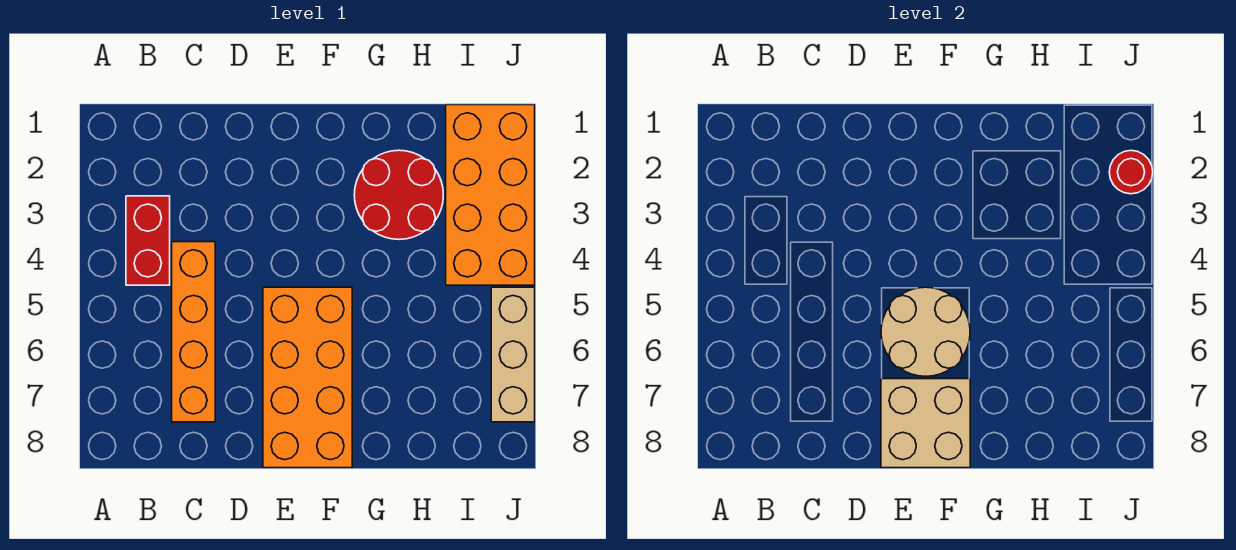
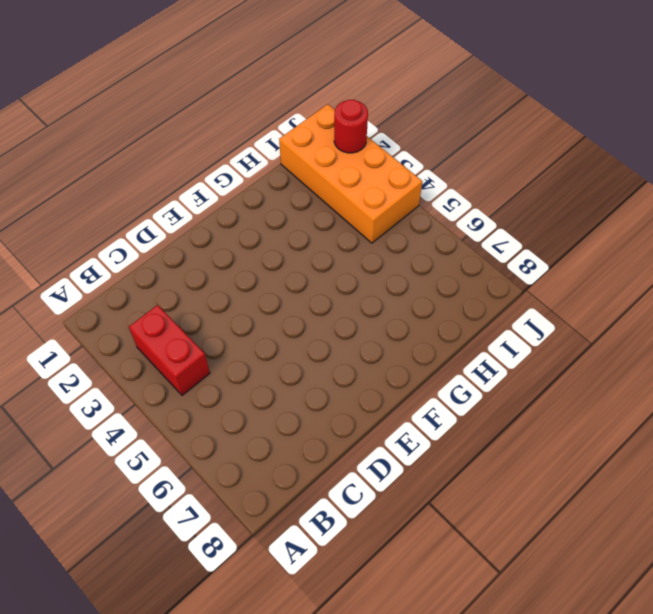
none -> orange brick C4:C7 level 1
none -> orange brick E5:F8 level 1

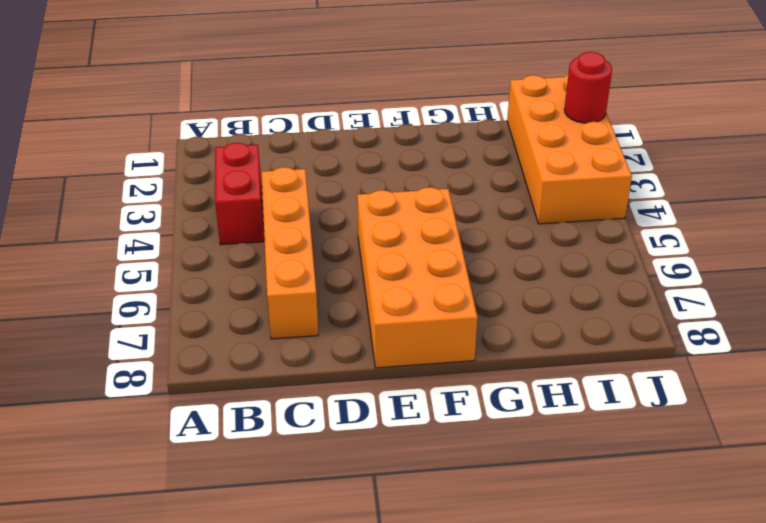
none -> red round brick G2:H3 level 1
none -> tan brick J5:J7 level 1

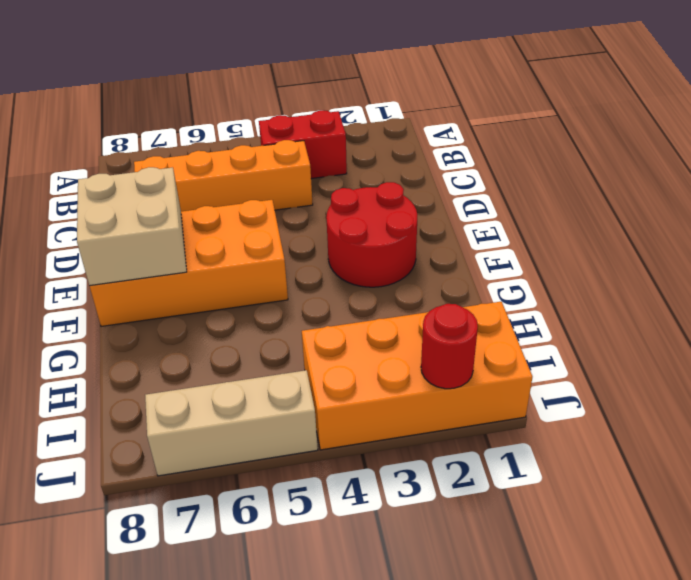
red round brick E2:F3 level 1 -> red round brick G2:H3 level 1
none -> tan round brick E5:F6 level 2

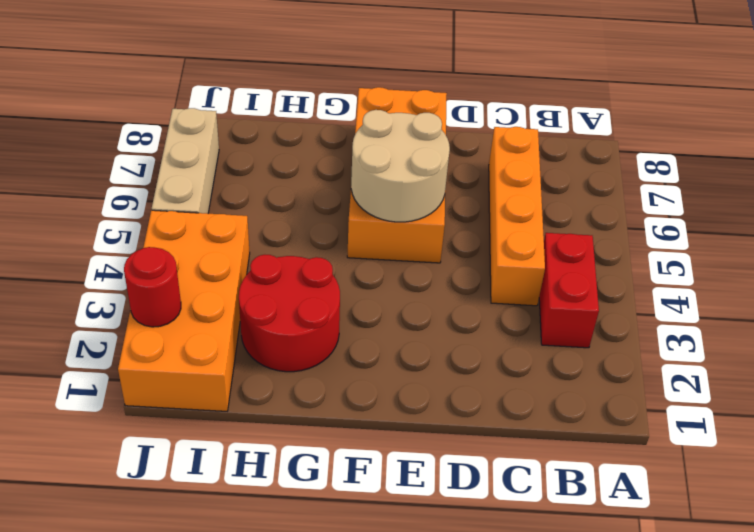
none -> tan brick E7:F8 level 2

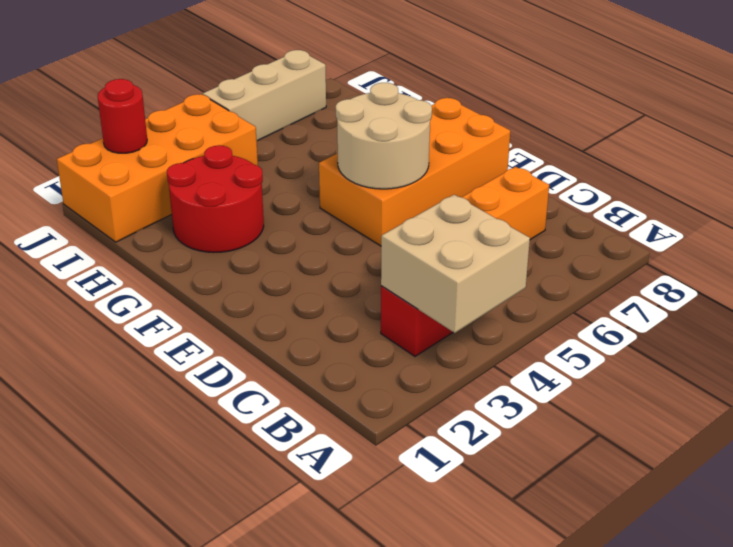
tan brick A3:B4 level 2 -> tan brick E7:F8 level 2

